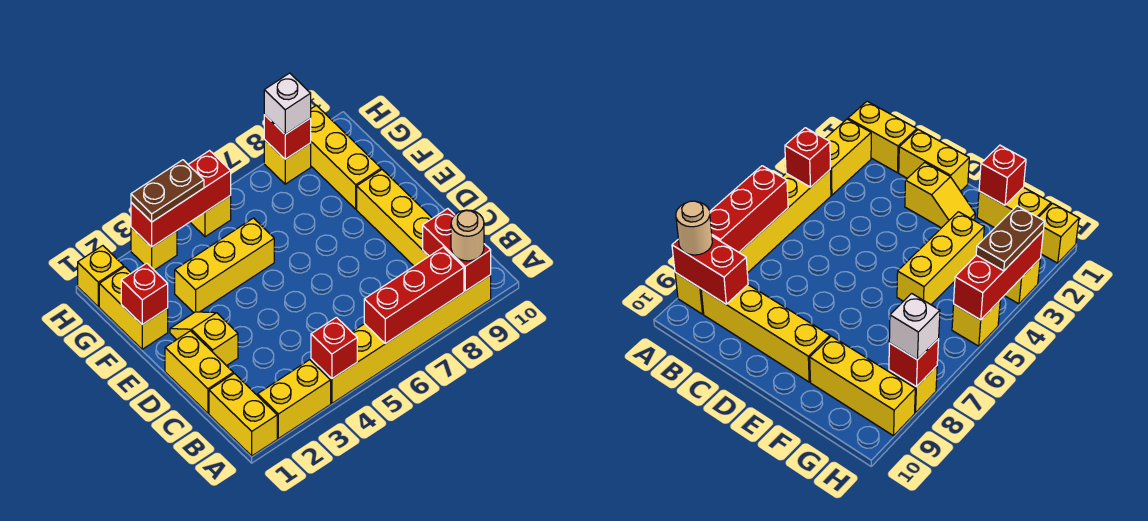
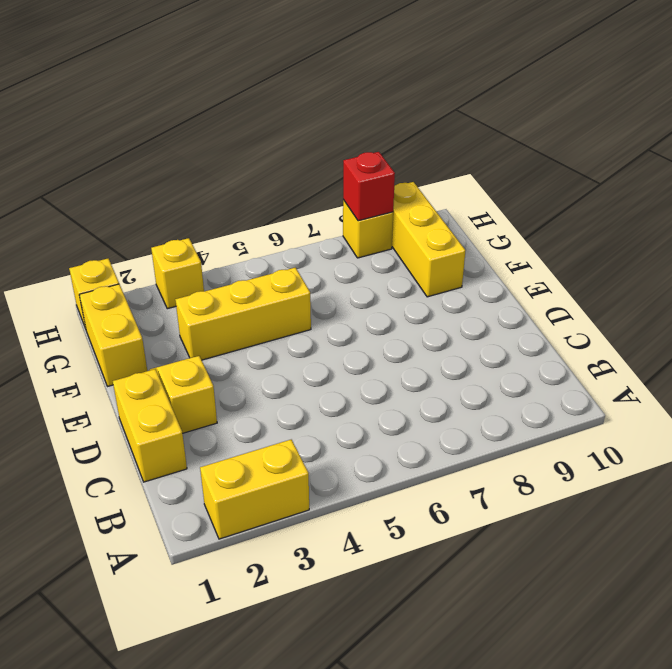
none -> yellow brick A1:B1 level 1
none -> yellow brick A4:A9 level 1
none -> yellow brick B9:E9 level 1

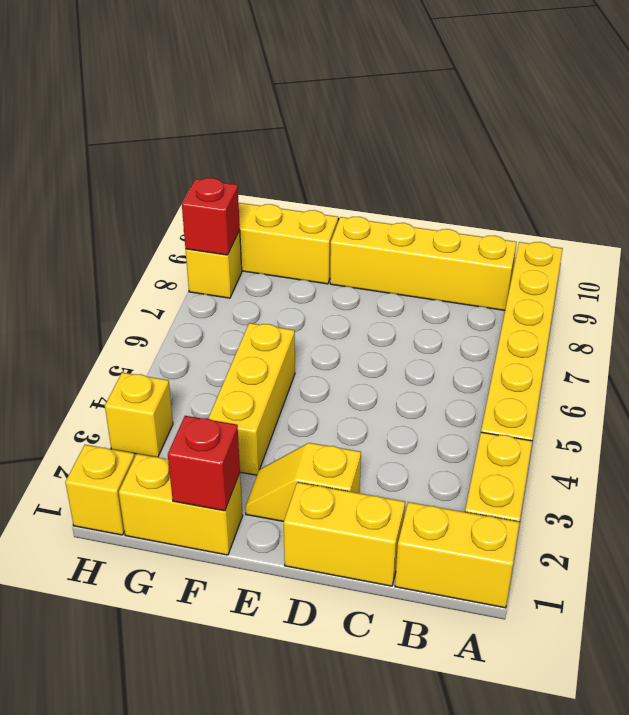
none -> yellow brick H5 level 1
none -> red brick A4 level 2
none -> red brick A6:A8 level 2

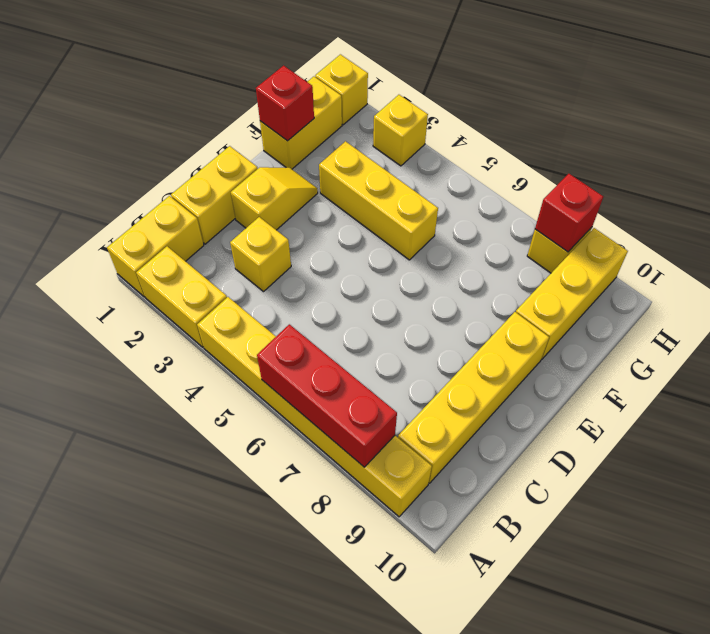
yellow brick C3 level 1 -> yellow brick H5 level 1
none -> red brick A4 level 2
none -> red brick A9:B9 level 2
none -> red brick H3:H5 level 2

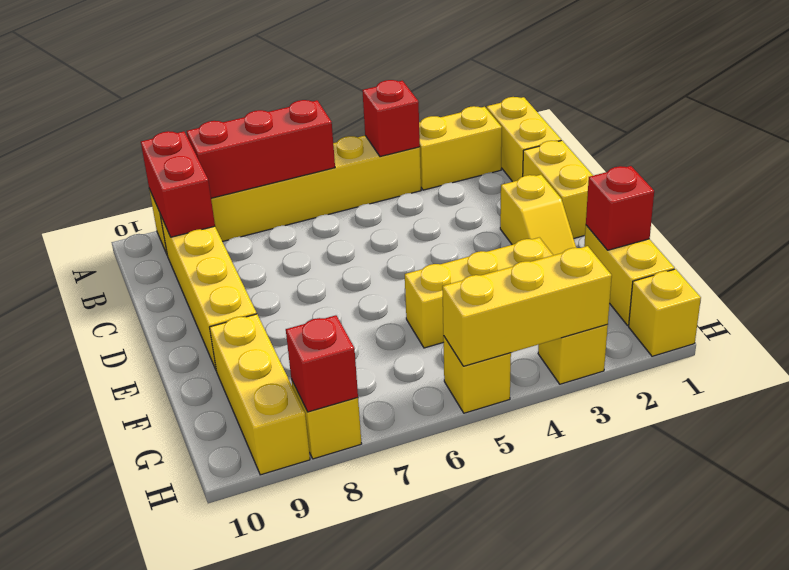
yellow brick H3:H5 level 2 -> red brick H3:H5 level 2
none -> tan round brick A9 level 3
none -> brown plate H3:H4 level 3
none -> white brick H8 level 3

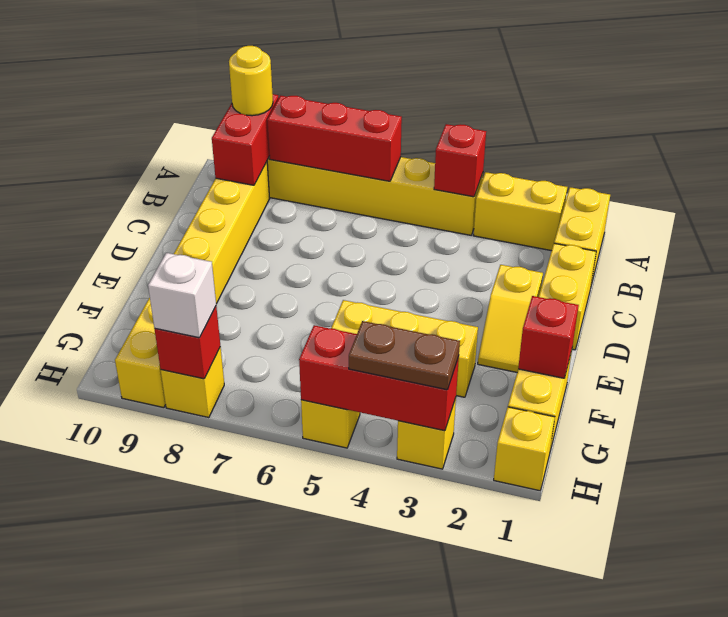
yellow round brick A9 level 3 -> tan round brick A9 level 3

